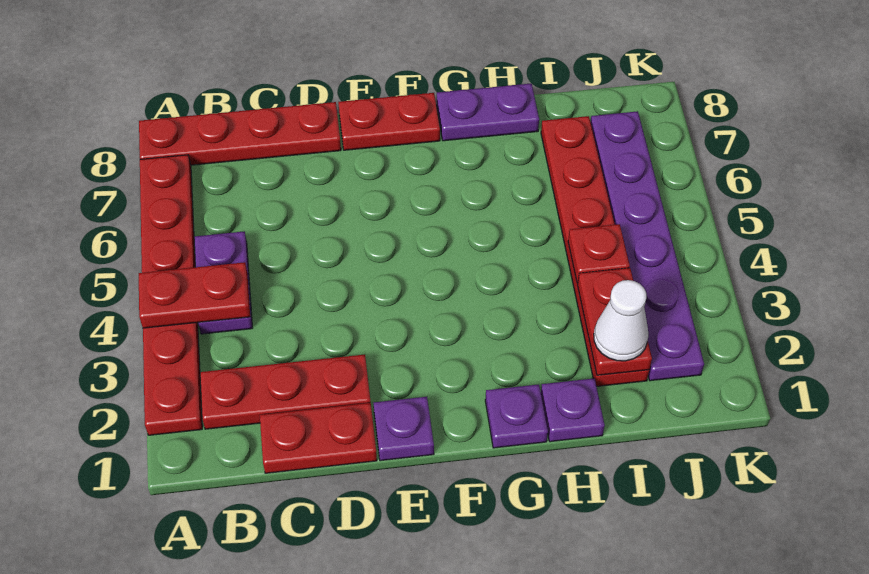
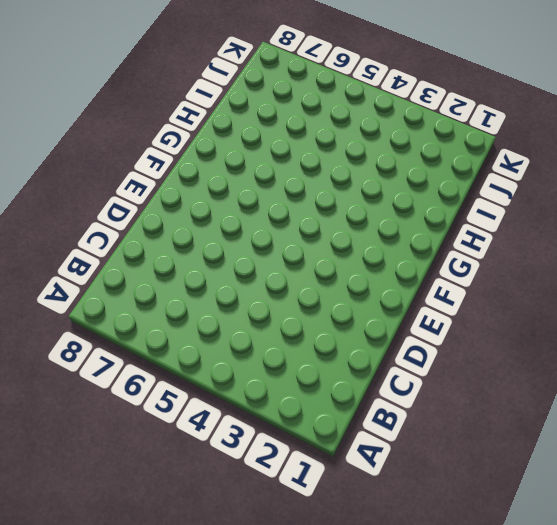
none -> red plate A2:A7 level 1
none -> red plate A8:D8 level 1
none -> red plate B2:D2 level 1

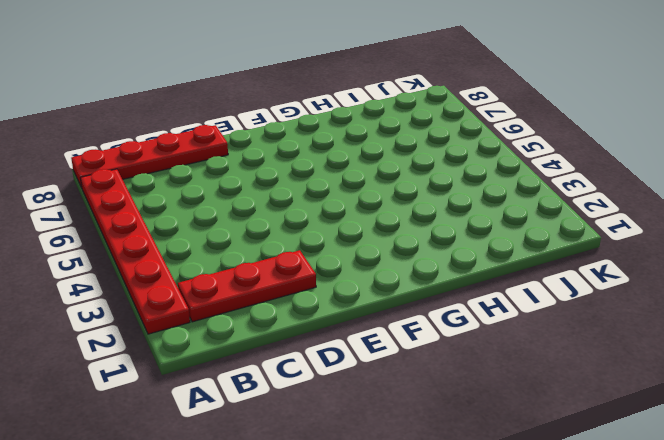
none -> purple plate B4:B5 level 1
none -> red plate C1:D1 level 1
none -> purple plate E1 level 1

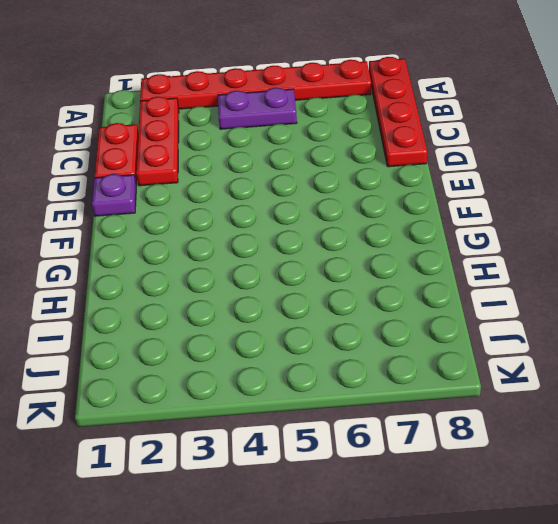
none -> red plate E8:F8 level 1
none -> purple plate G1 level 1
none -> purple plate G8:H8 level 1

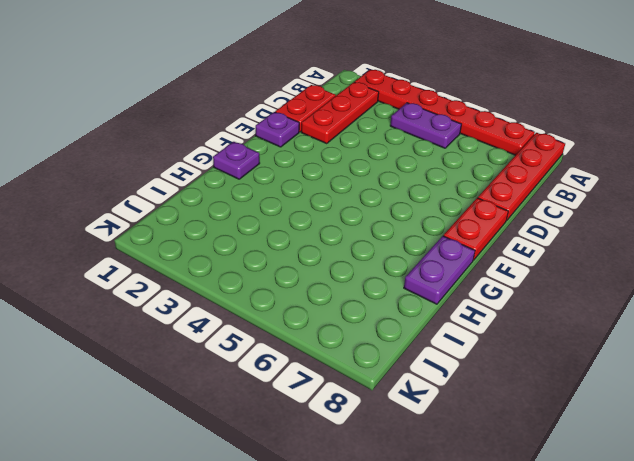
none -> purple plate H1 level 1
none -> red plate I2:I7 level 1
none -> purple plate J2:J7 level 1

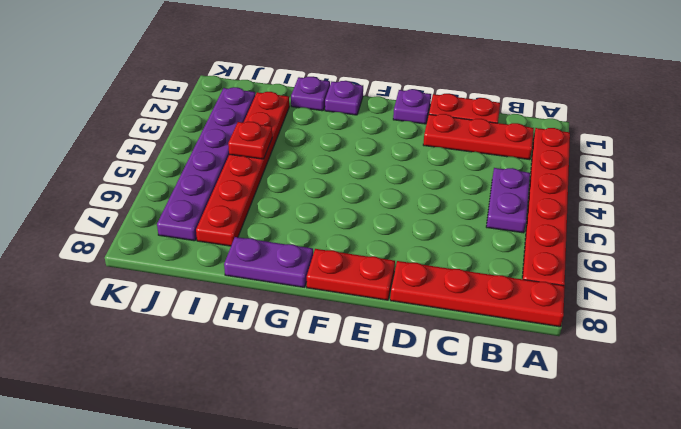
none -> red plate A4:B4 level 2
none -> red plate I2:I3 level 2
none -> white cone I2 level 3

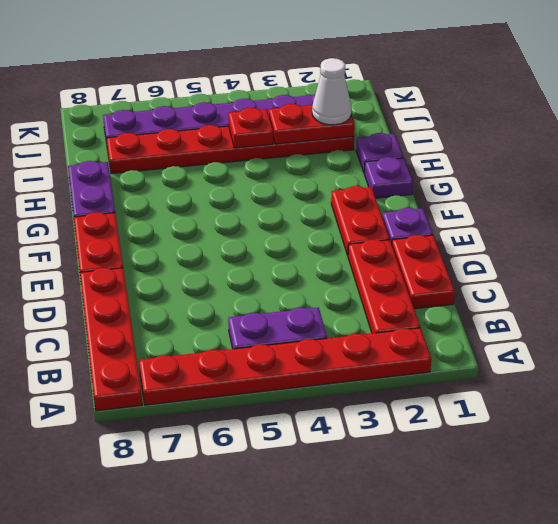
red plate E2:F2 level 1 -> red plate A4:B4 level 2

